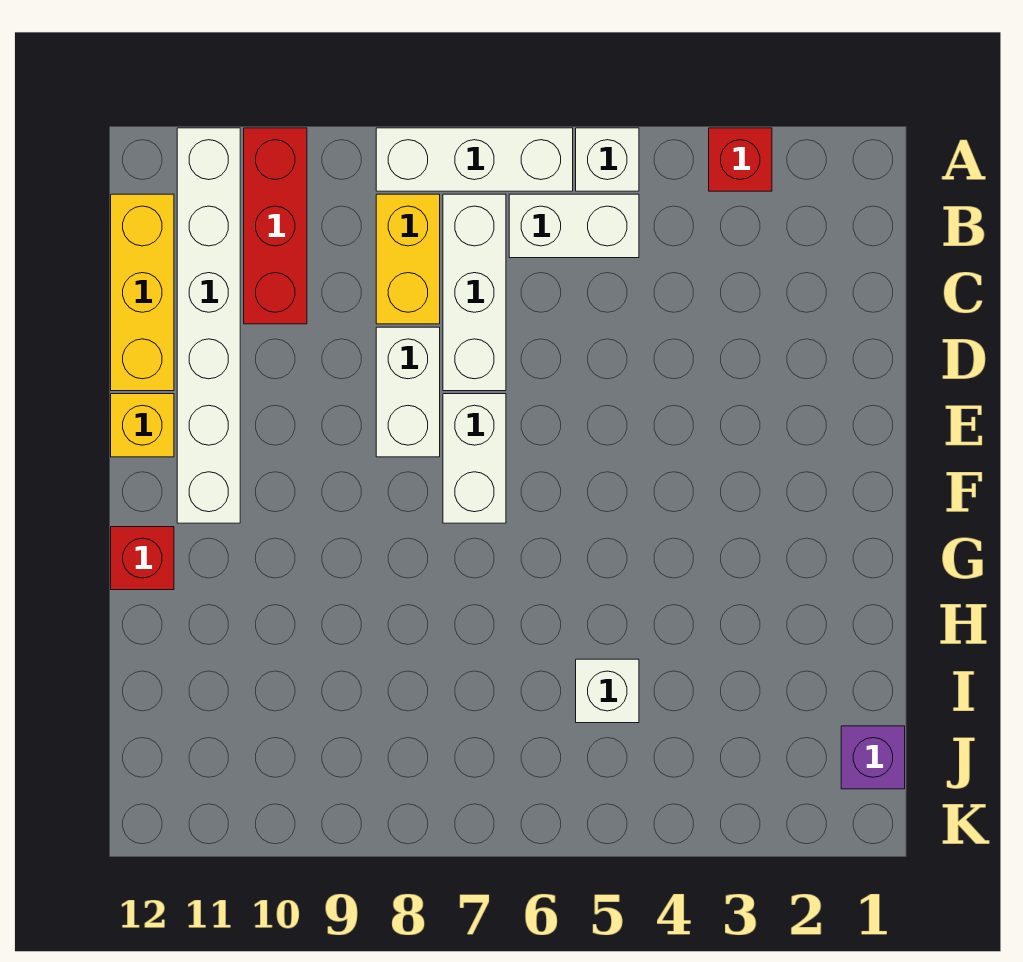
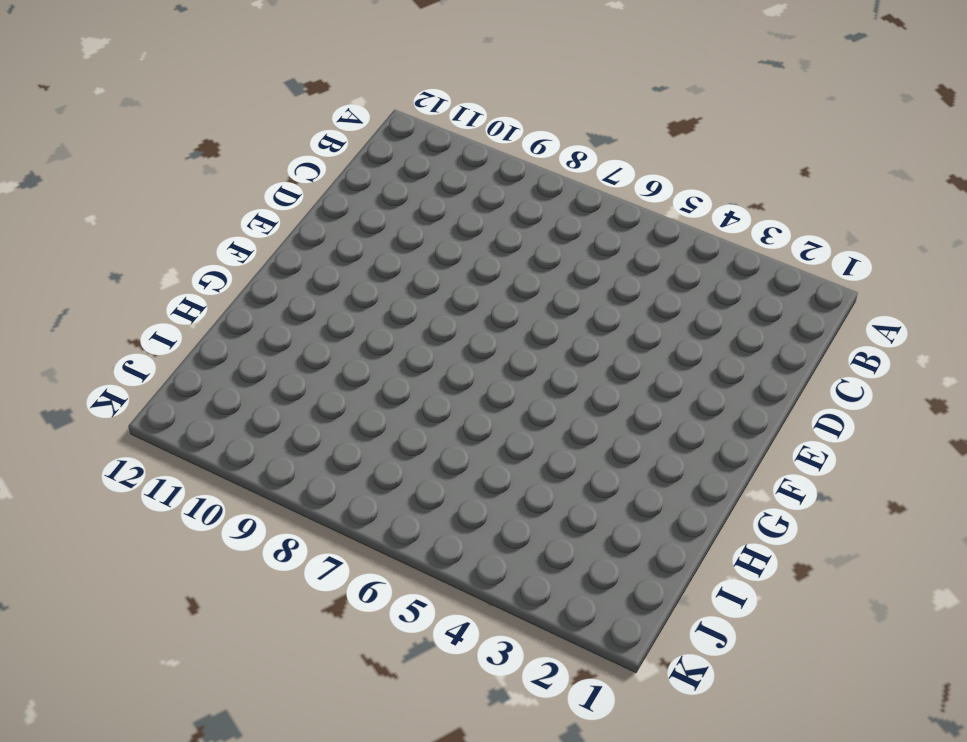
none -> red brick A3 level 1
none -> white brick A5 level 1
none -> white brick A6:A8 level 1

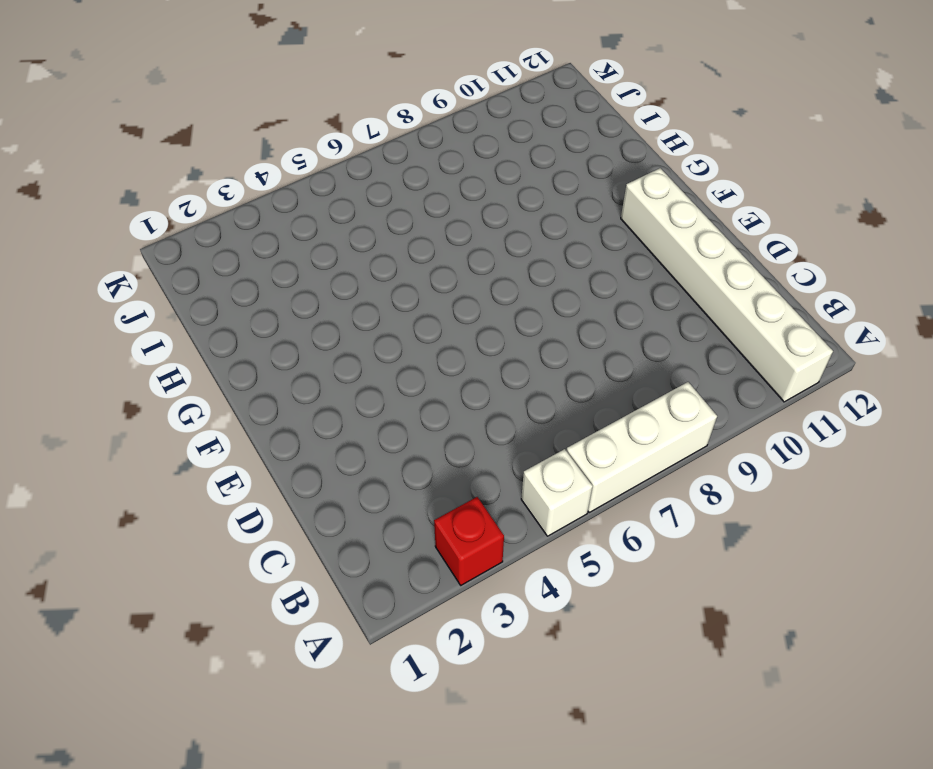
none -> red brick A10:C10 level 1
none -> white brick B5:B6 level 1
none -> white brick B7:D7 level 1

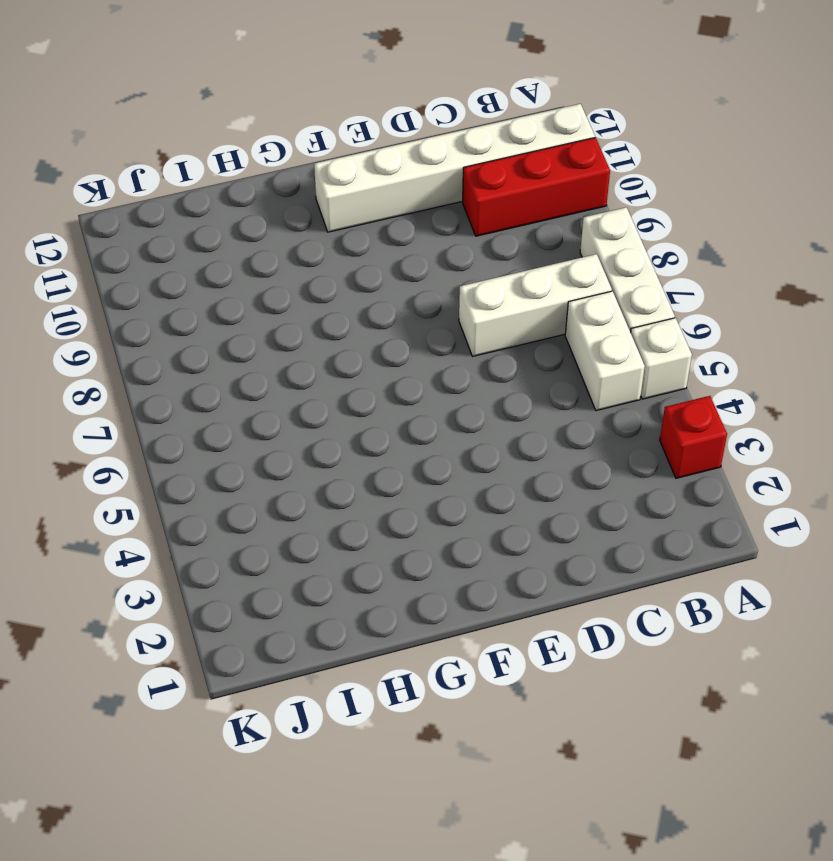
none -> yellow brick B8:C8 level 1
none -> yellow brick B12:D12 level 1
none -> white brick D8:E8 level 1

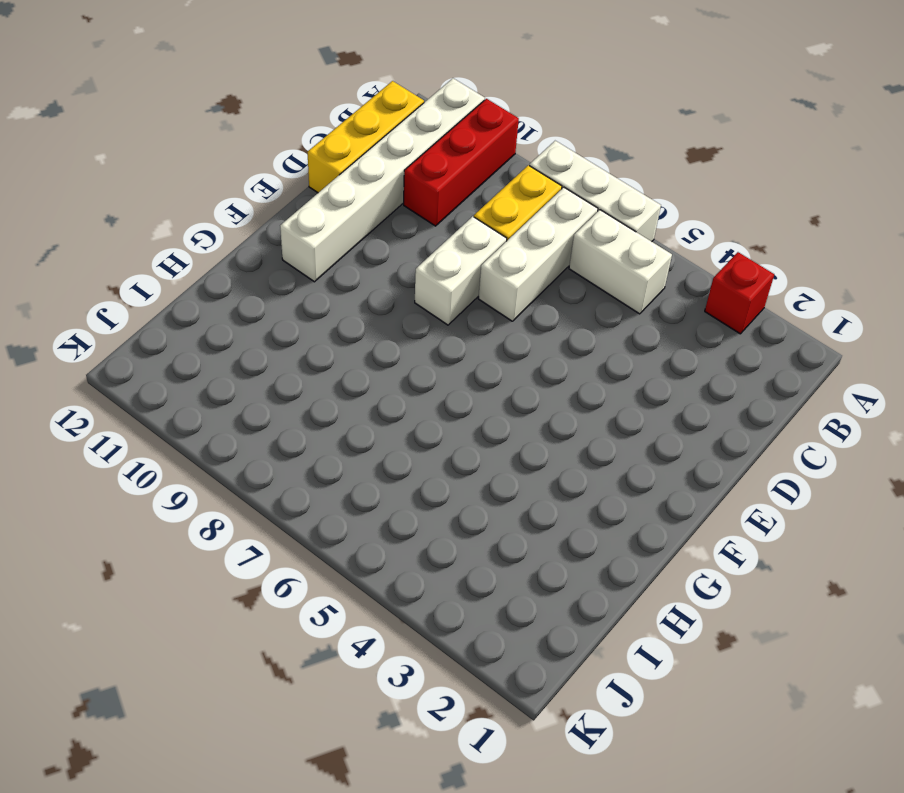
none -> white brick A5 level 1
none -> white brick E7:F7 level 1
none -> yellow brick E12 level 1

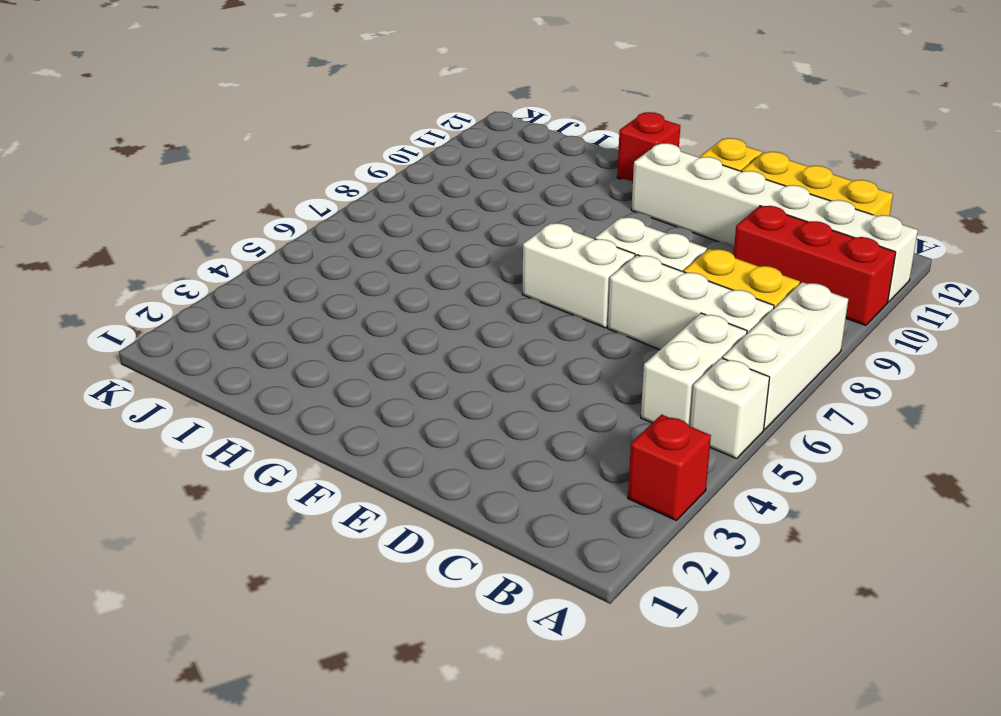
none -> white brick I5 level 1
none -> purple brick J1 level 1

